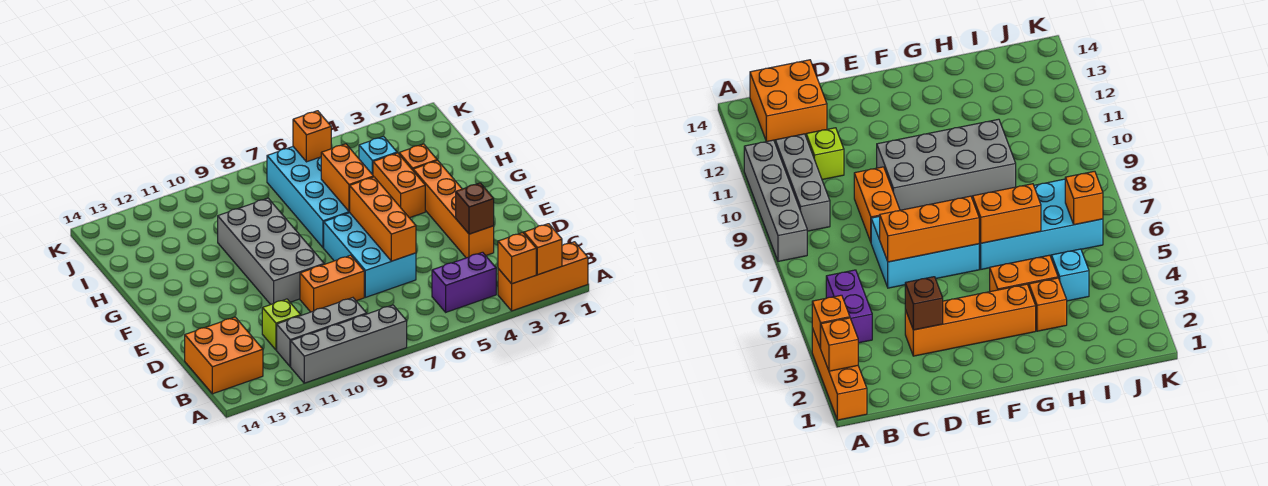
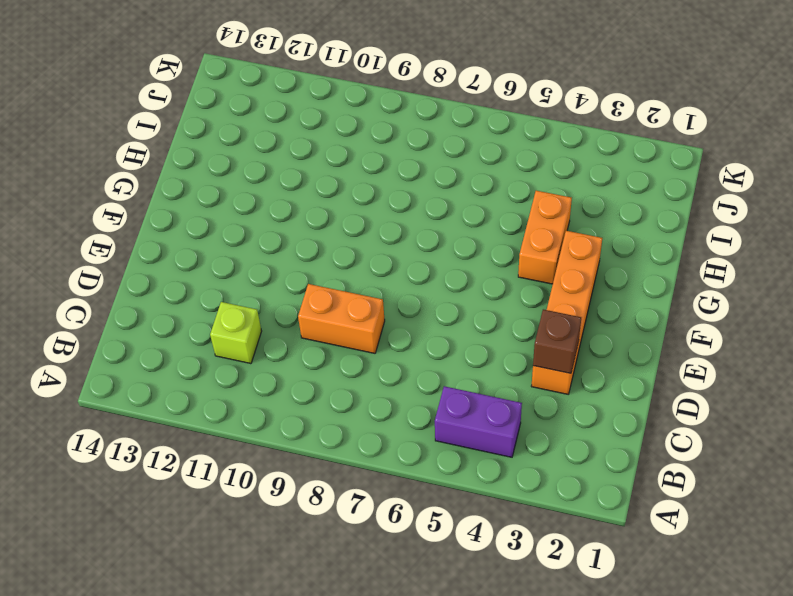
none -> orange brick A1:A3 level 1
none -> grey brick A8:A11 level 1
none -> grey brick B9:B11 level 1

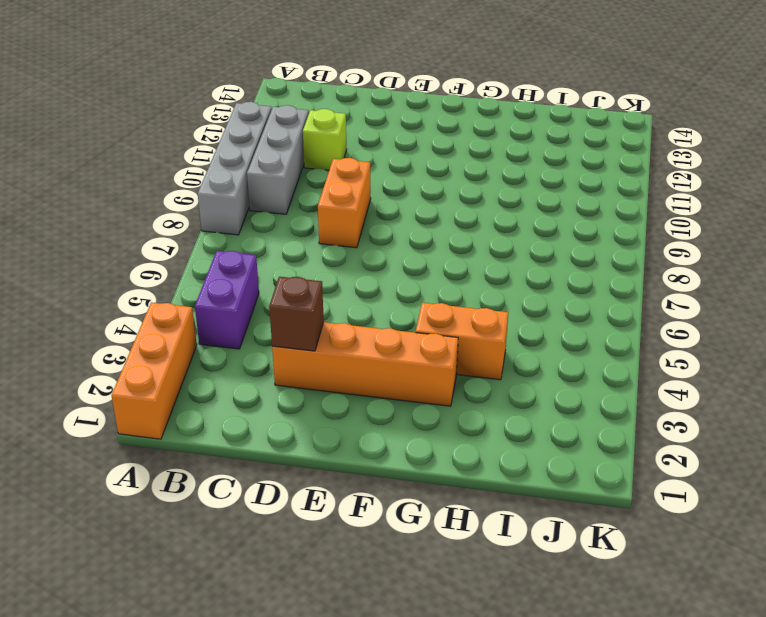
none -> orange brick B13:C14 level 1
none -> cyan brick D6:F7 level 1
none -> grey brick E9:H10 level 1

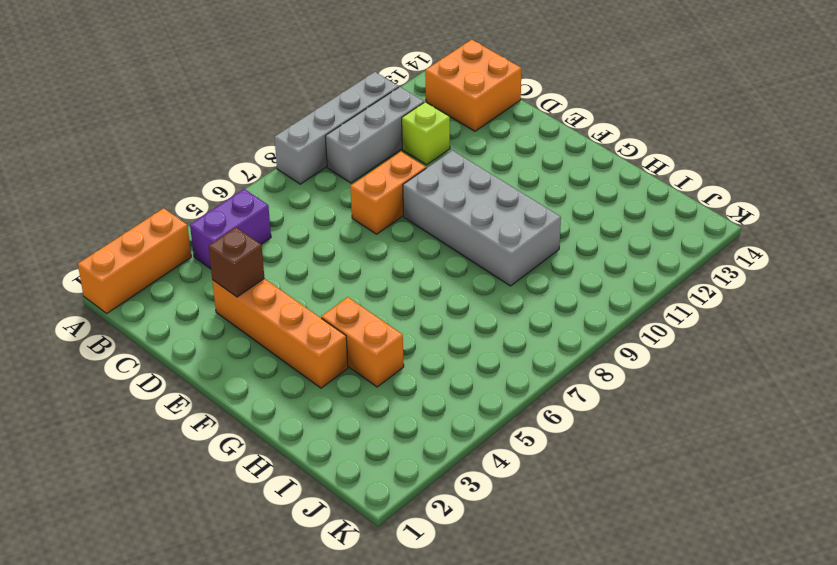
none -> cyan brick D6:F7 level 1
none -> cyan brick G6:J7 level 1
none -> orange brick H3 level 1

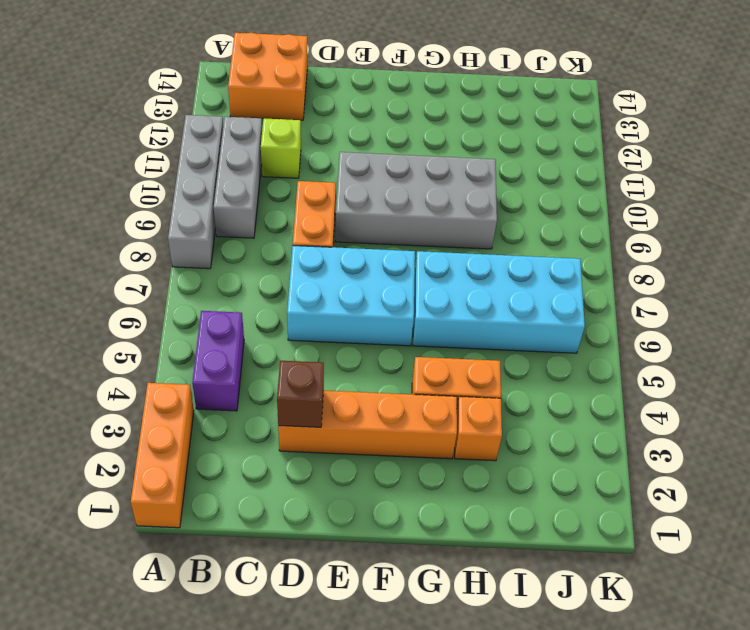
none -> cyan brick I4 level 1
none -> orange brick A2 level 2
none -> orange brick A3 level 2

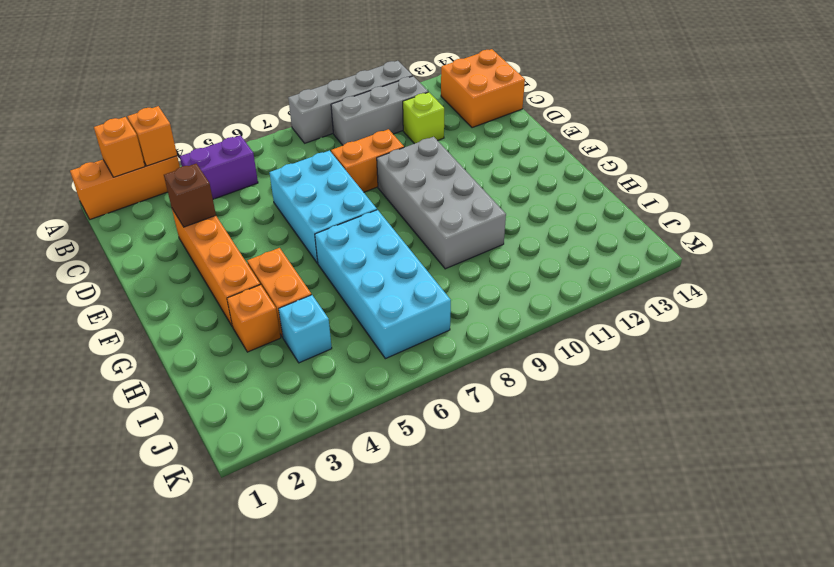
none -> orange brick D6:F6 level 2
none -> orange brick G6:H6 level 2
none -> orange brick J6 level 2

